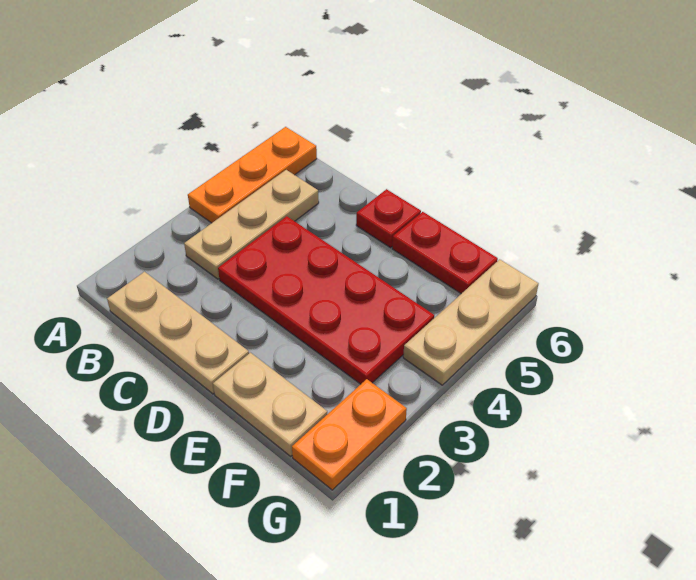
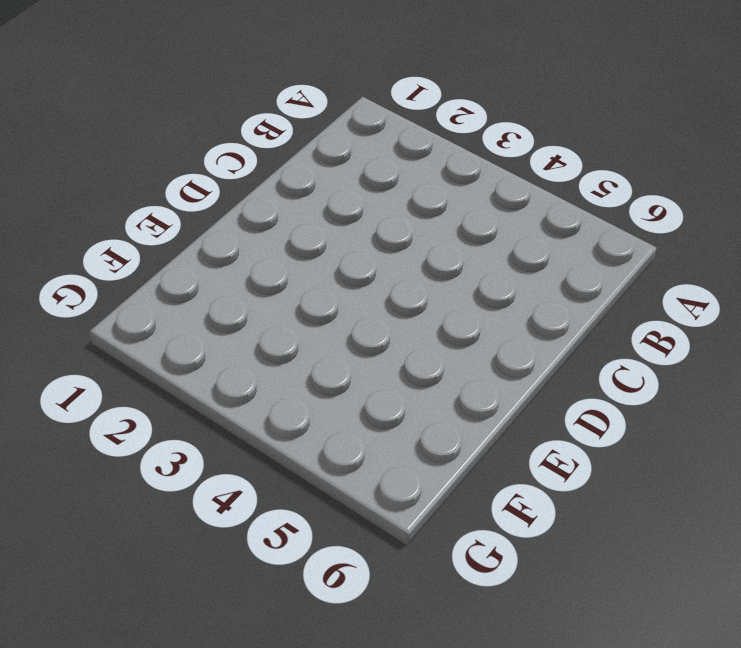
none -> orange plate A4:A6 level 1
none -> tan plate B1:D1 level 1

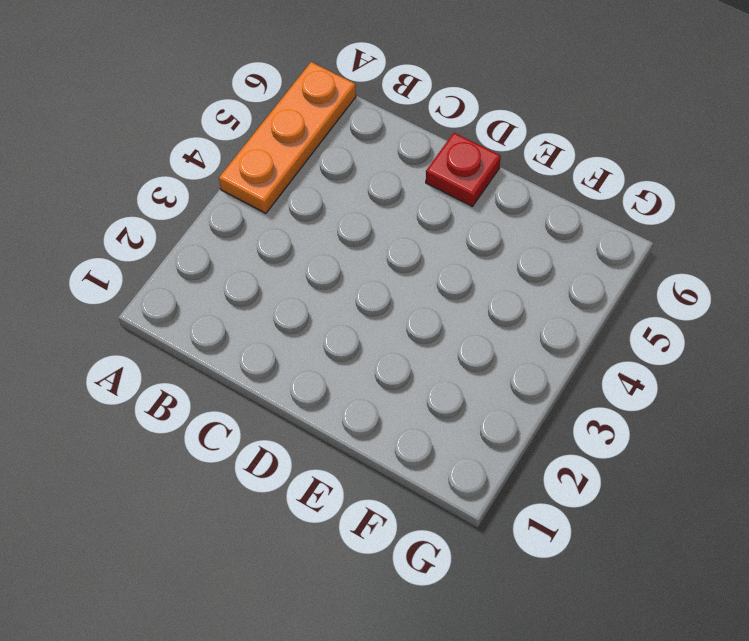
none -> tan plate B1:D1 level 1
none -> tan plate B3:B5 level 1

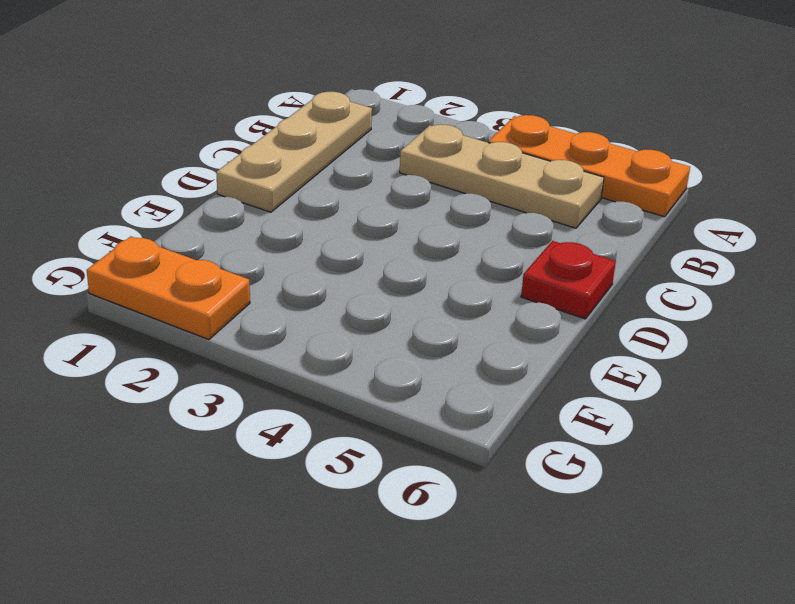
none -> red plate C3:F4 level 1
none -> tan plate E1:F1 level 1

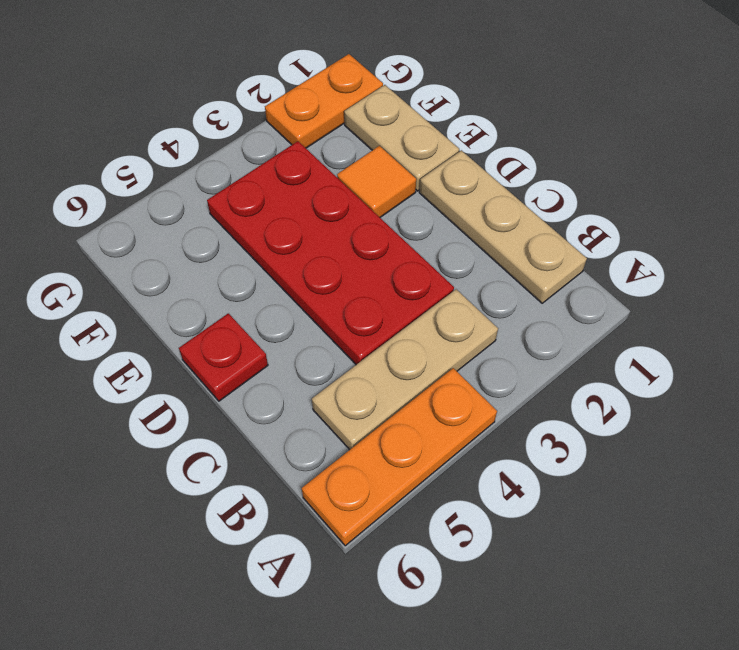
orange tile E2 level 1 -> none
none -> red plate E6:F6 level 1
none -> tan plate G4:G6 level 1

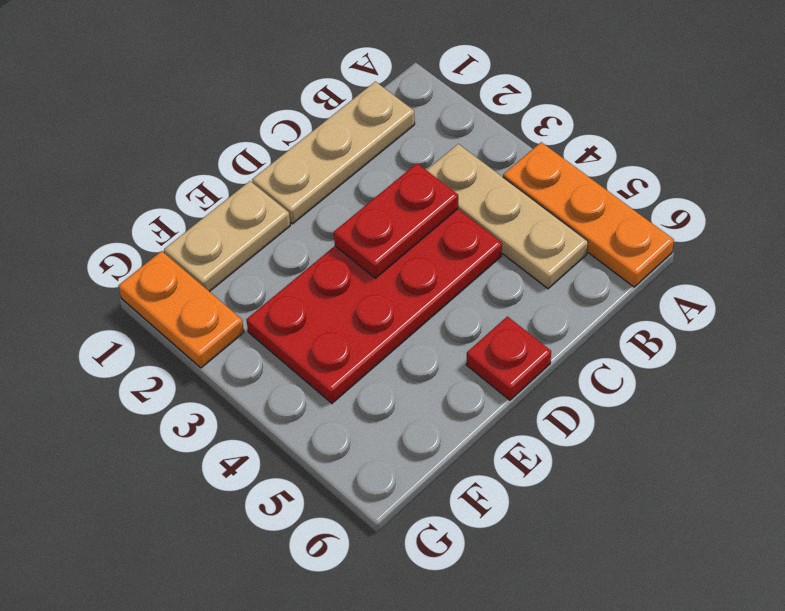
red plate C3:D3 level 2 -> red plate E6:F6 level 1
none -> tan plate G4:G6 level 1

